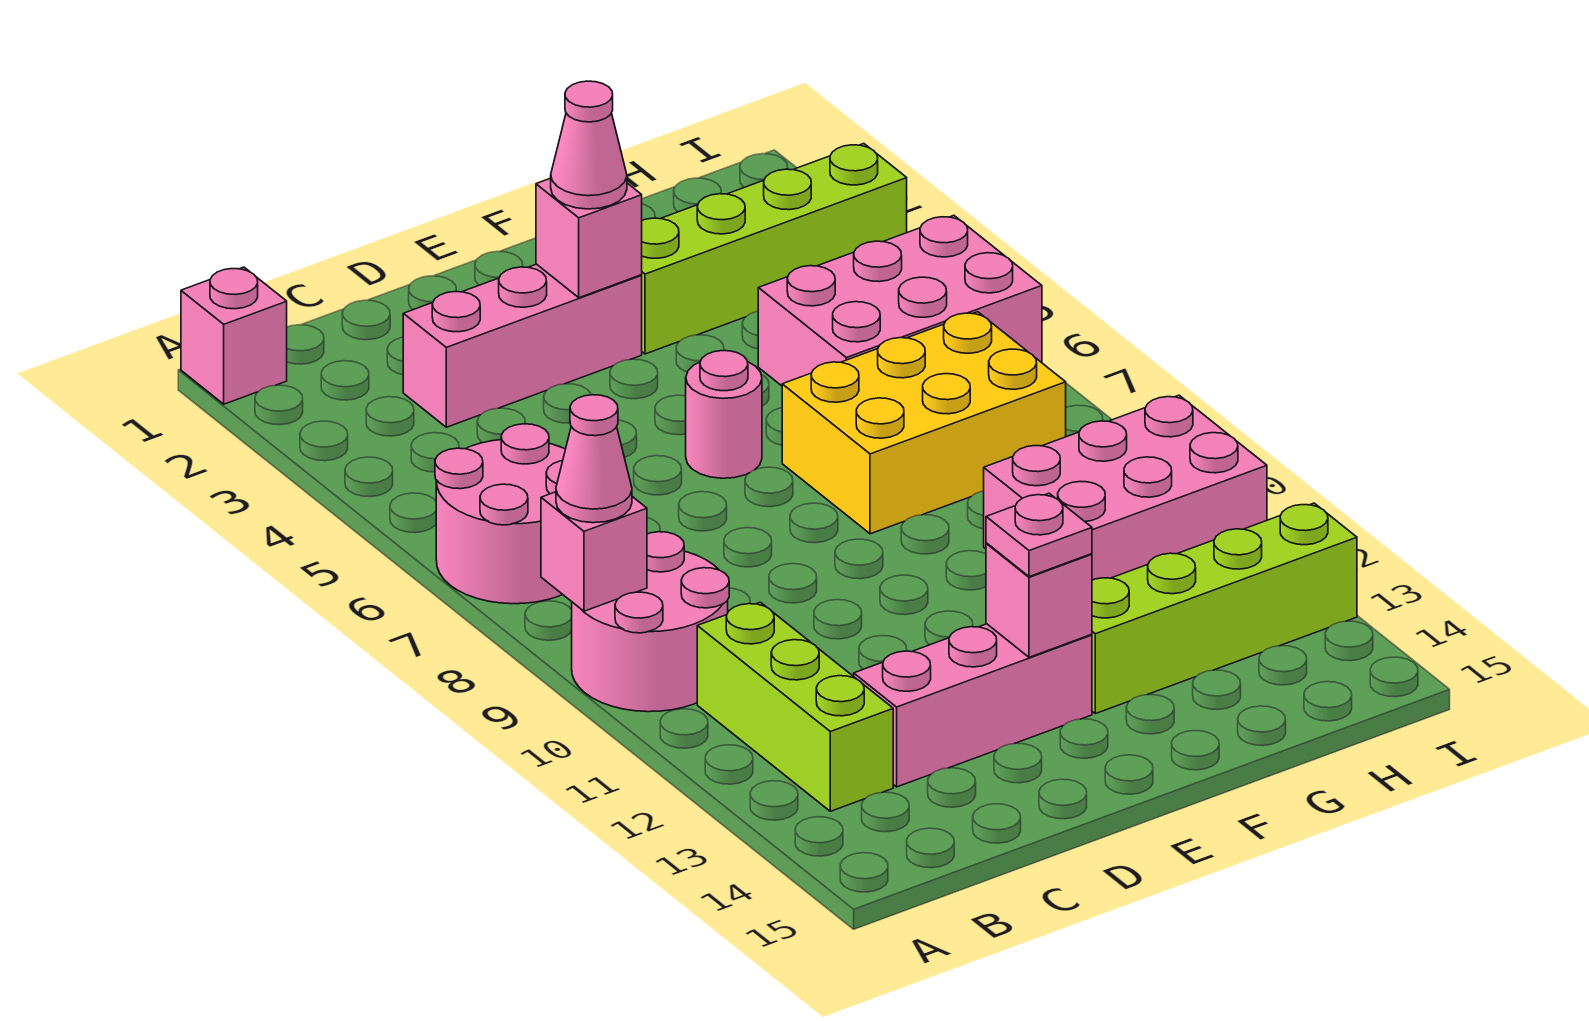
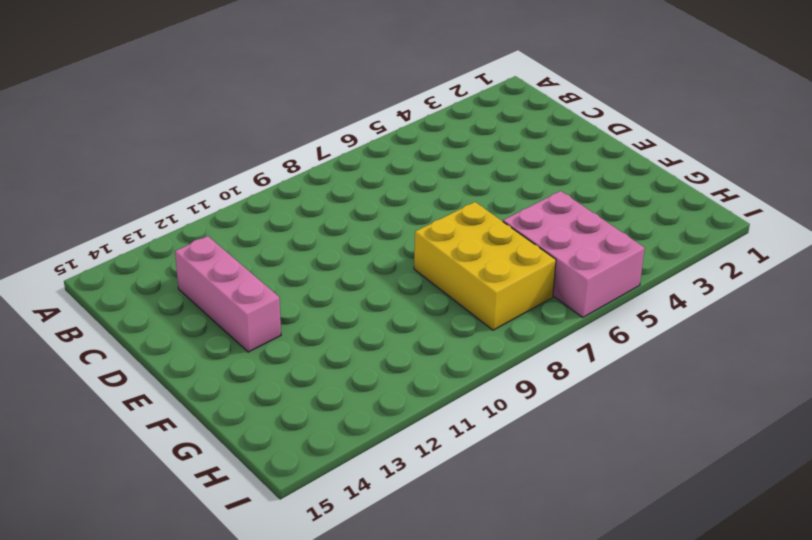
none -> pink brick A1 level 1
none -> pink round brick A6:B7 level 1
none -> pink round brick A9:B10 level 1

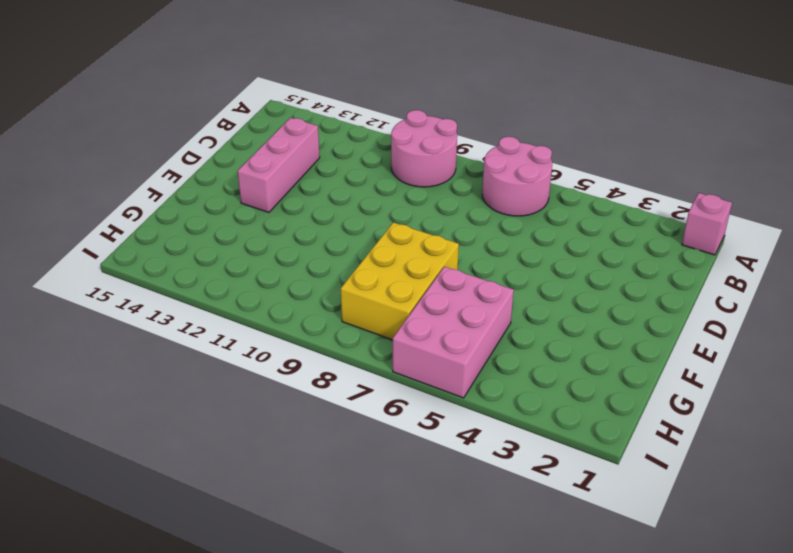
none -> lime brick B11:B13 level 1
none -> pink brick C3:E3 level 1
none -> pink round brick E6 level 1

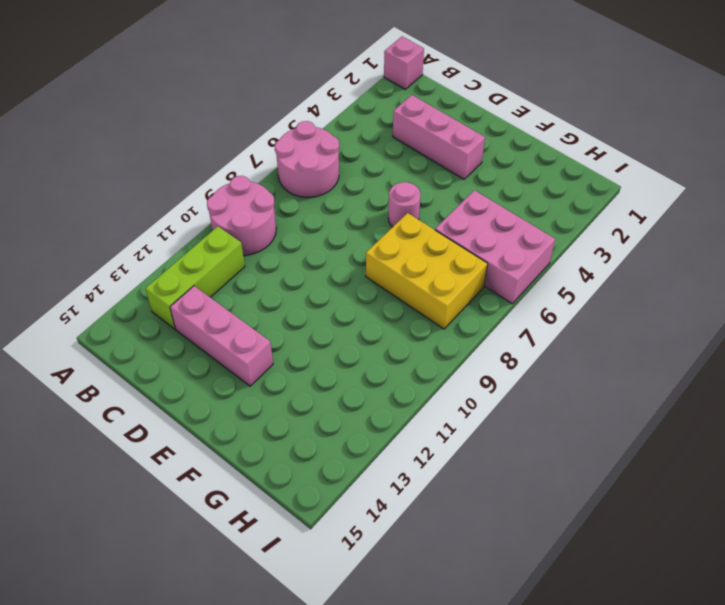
none -> lime brick F3:I3 level 1
none -> lime brick F13:I13 level 1
none -> pink brick G10:I11 level 1

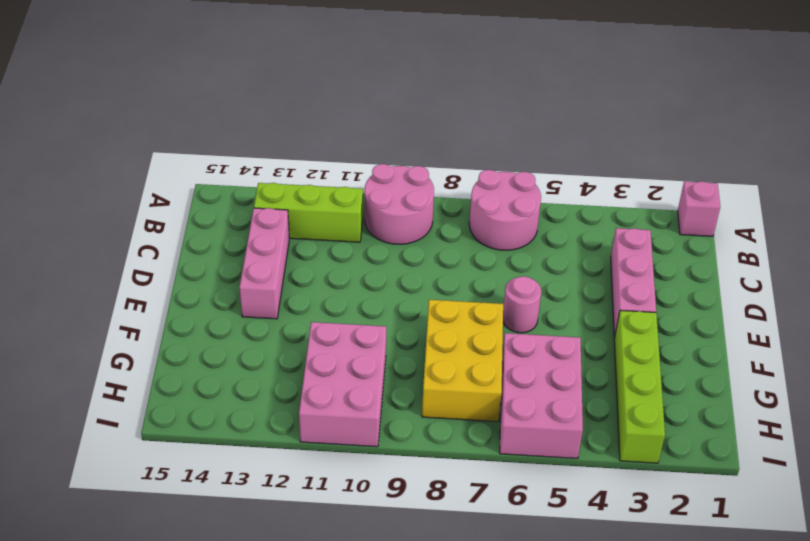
none -> lime brick F13:I13 level 1
none -> pink brick A9 level 2
none -> pink brick E3 level 2

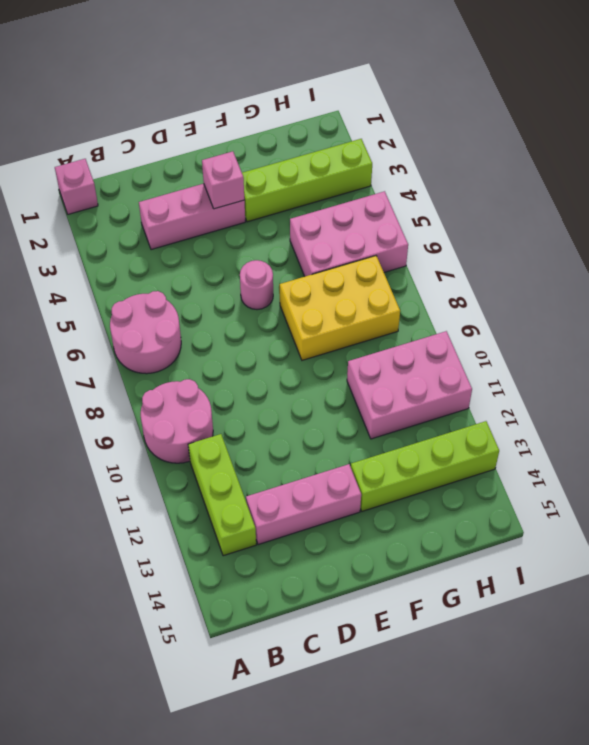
none -> pink brick A9 level 2
none -> pink brick E13 level 2
none -> pink cone A9 level 3

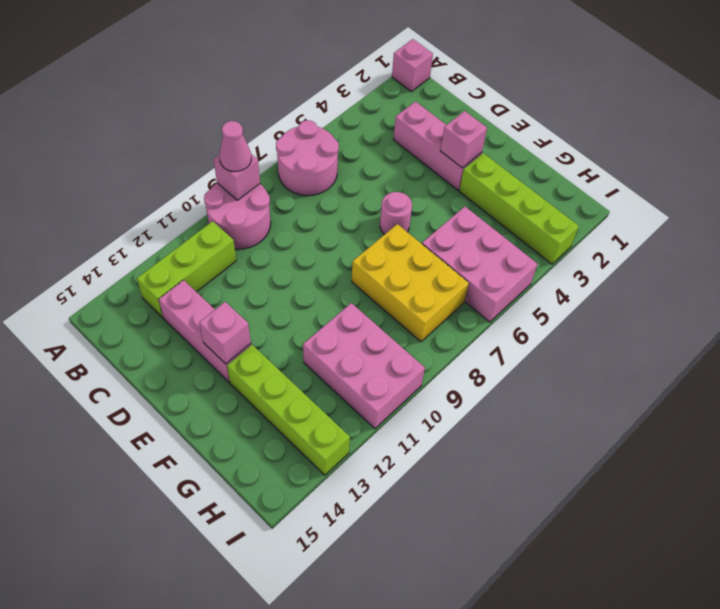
none -> pink cone E3 level 3
none -> pink plate E13 level 3

